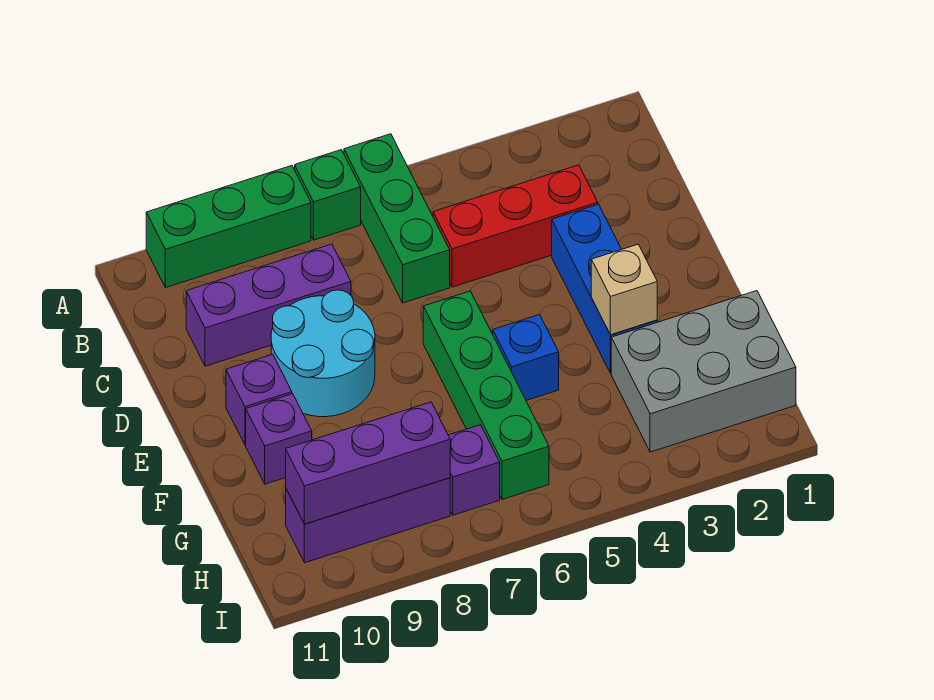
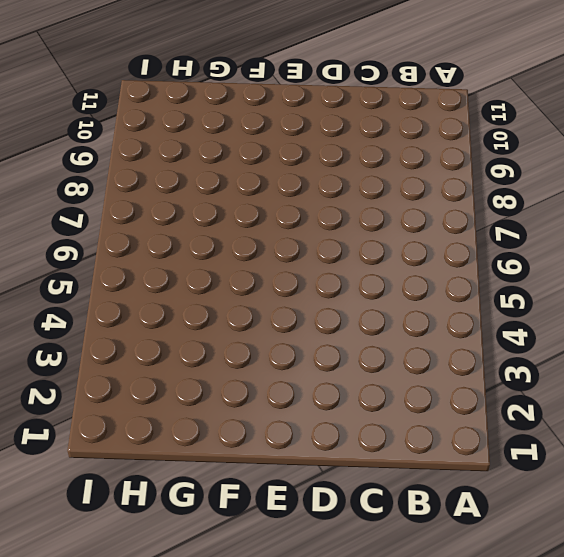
none -> green brick A6:C6 level 1
none -> green brick A7 level 1
none -> green brick A8:A10 level 1

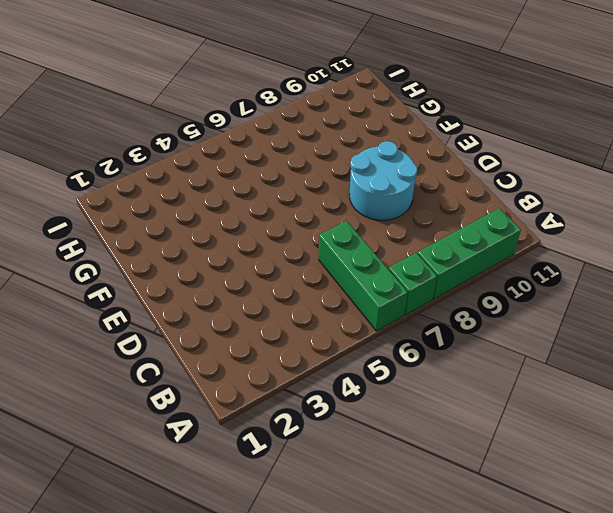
none -> red brick C3:C5 level 1
none -> purple brick C8:C10 level 1
none -> blue brick D3:F3 level 1

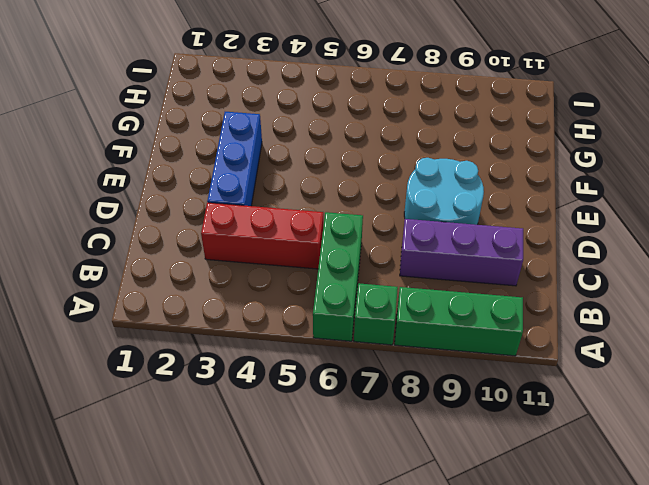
none -> green brick E6:H6 level 1
none -> purple brick E10 level 1
none -> blue brick F5 level 1

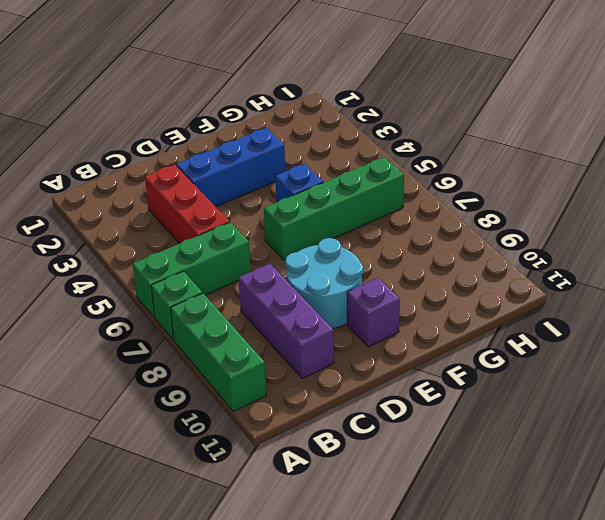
none -> purple brick F10 level 1
none -> grey brick G1:H3 level 1
none -> purple brick H7 level 1

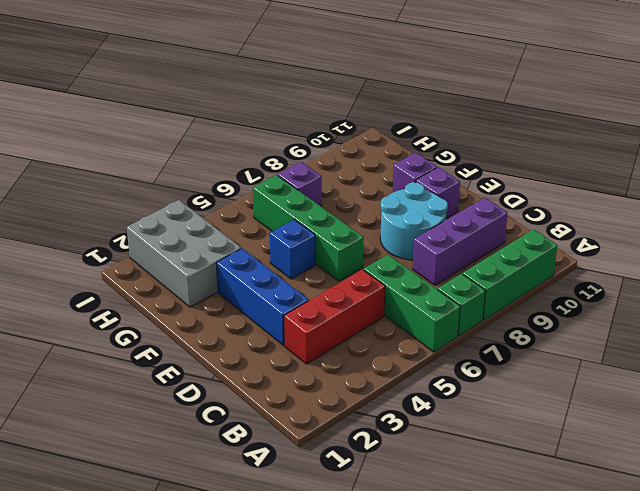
grey brick G2:I3 level 1 -> grey brick G1:H3 level 1
none -> purple brick H8:H10 level 1
none -> tan brick F3 level 2
none -> purple brick H8:H10 level 2

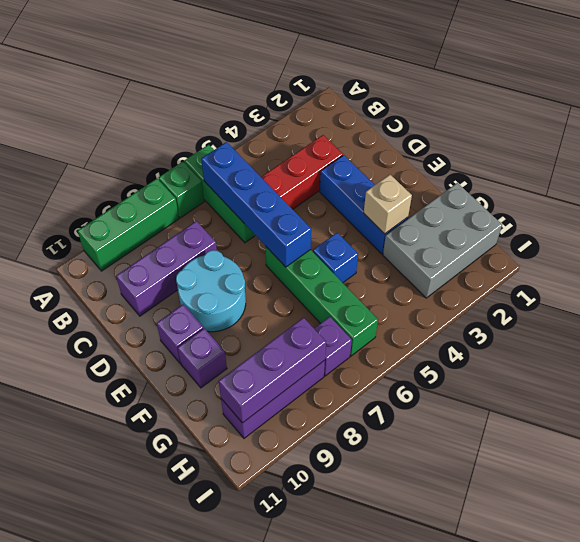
blue brick B6:E6 level 2 -> none

